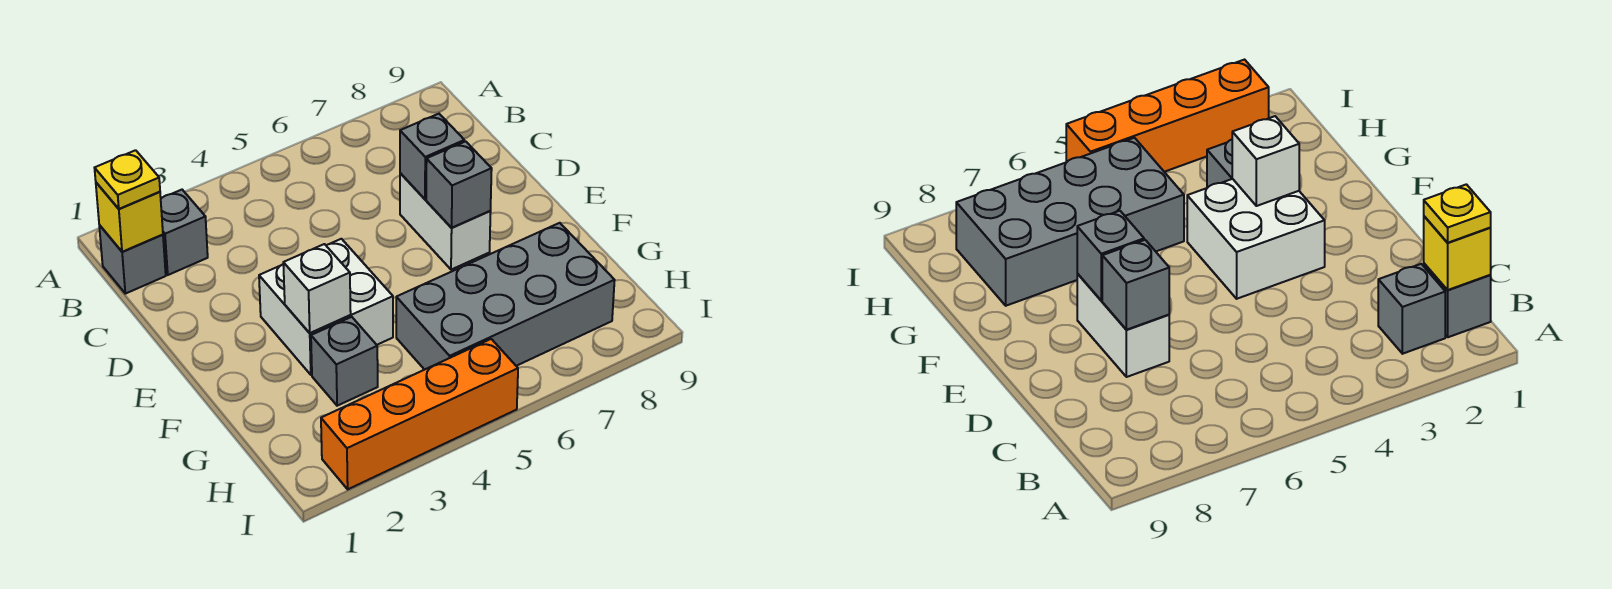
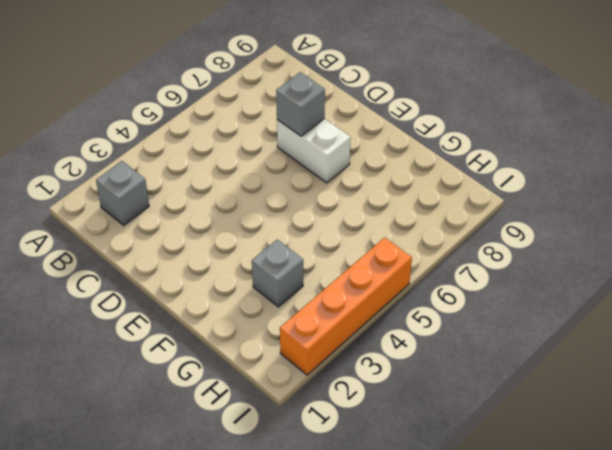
none -> grey brick B1 level 1
none -> white brick E3:F4 level 1
none -> grey brick G5:H8 level 1

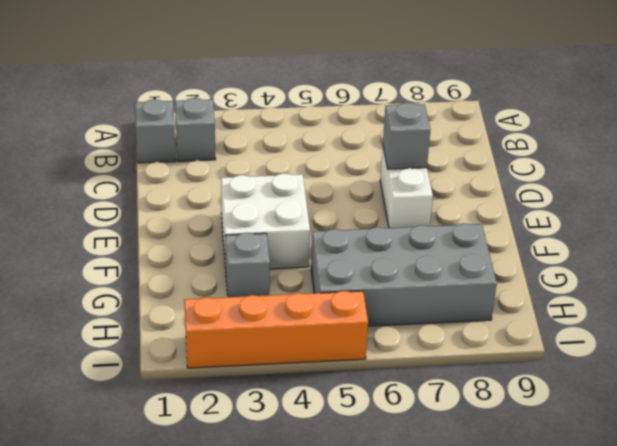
none -> yellow brick B1 level 2
none -> grey brick E7 level 2
none -> white brick F3 level 2

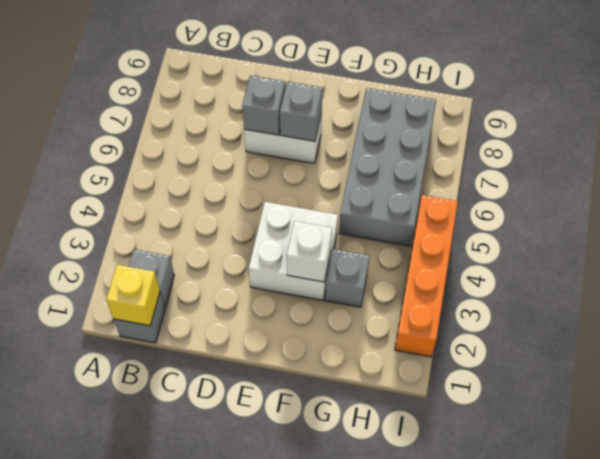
none -> yellow plate B1 level 3

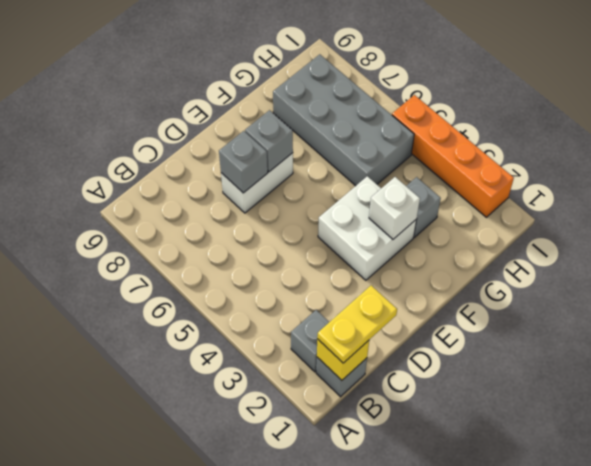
yellow plate B1:C1 level 3 -> yellow plate B1 level 3

